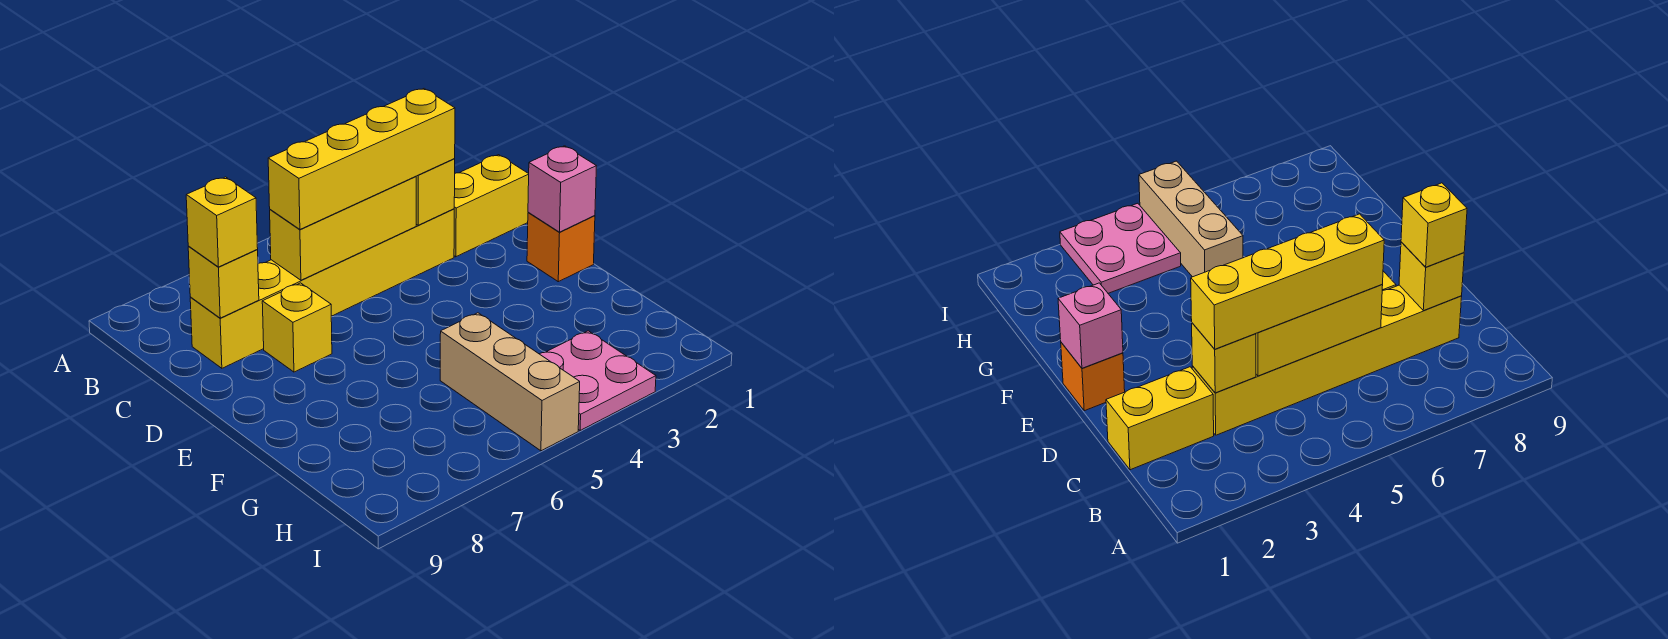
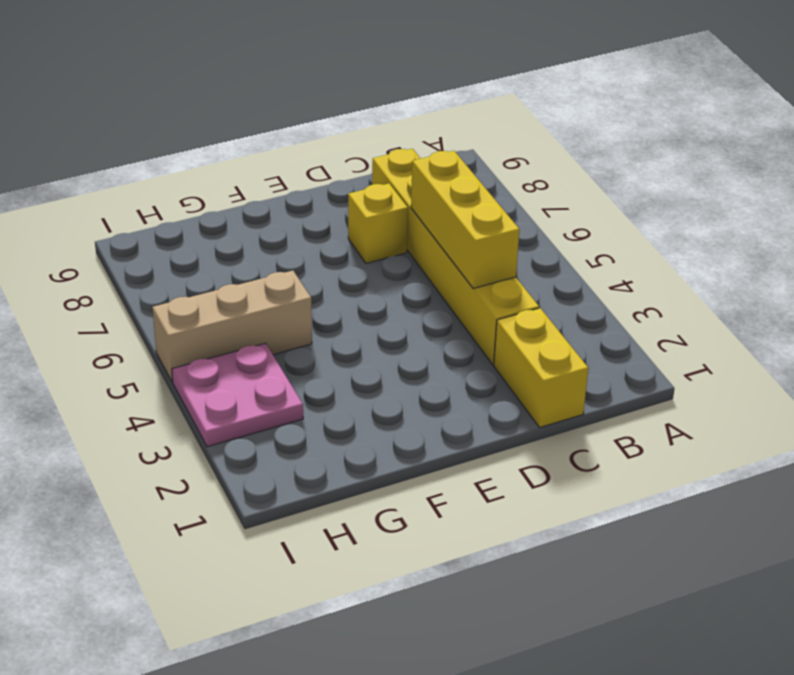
none -> orange brick E1 level 1
none -> yellow brick C3 level 2
none -> yellow brick C8 level 2

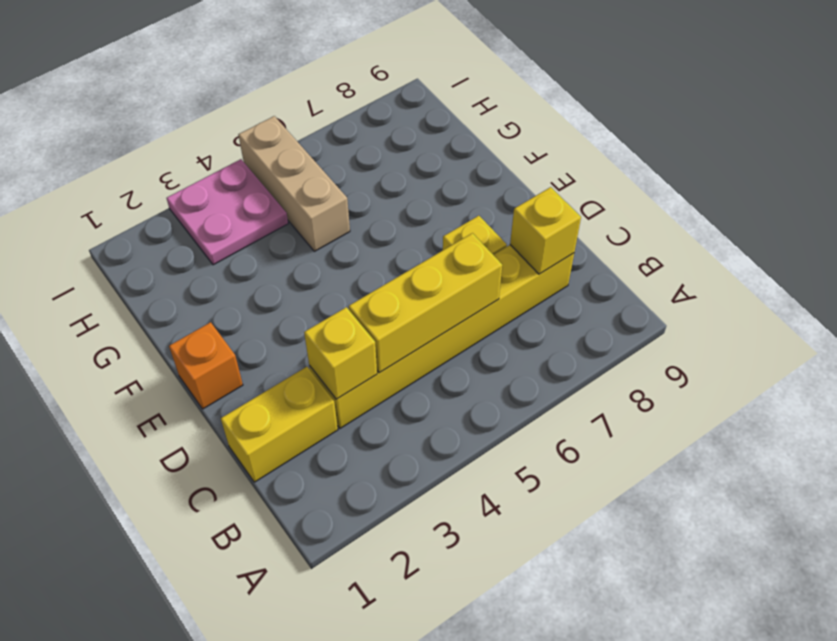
none -> pink brick E1 level 2
none -> yellow brick C3:C6 level 3
none -> yellow brick C8 level 3

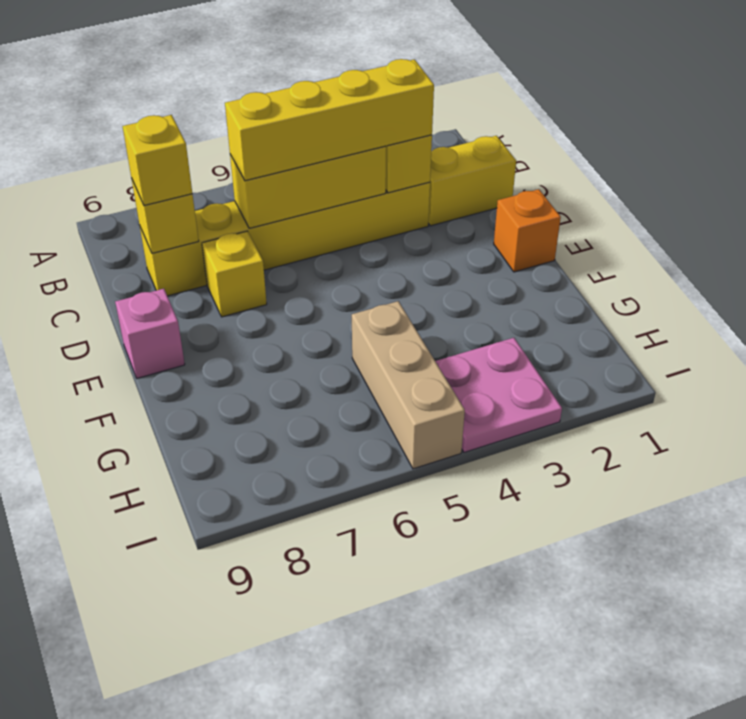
pink brick E9 level 1 -> pink brick E1 level 2

